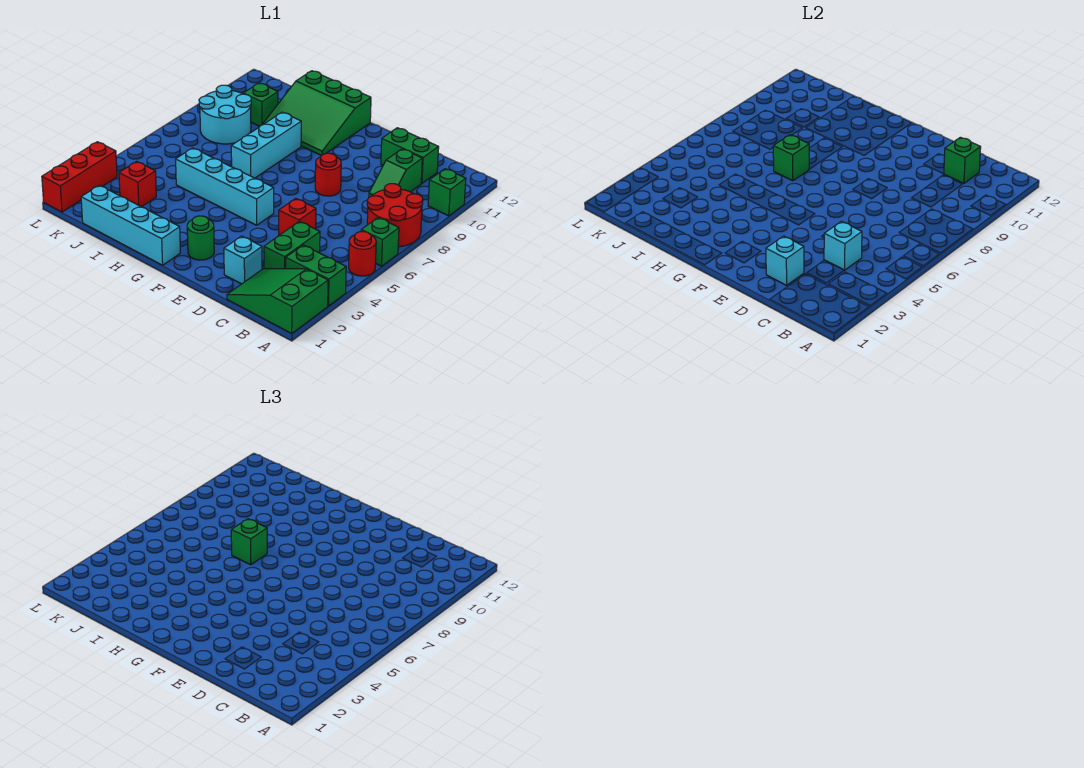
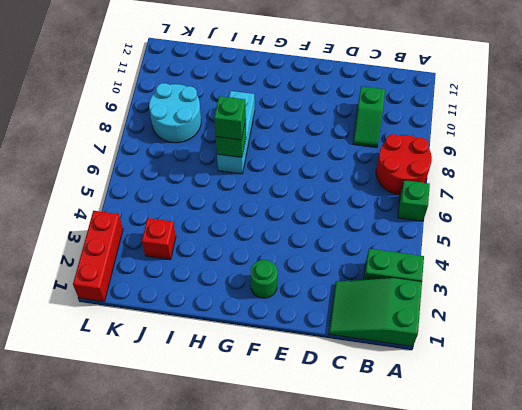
none -> red round brick A5 level 1
none -> green brick A10 level 1
none -> green brick C3:C4 level 1

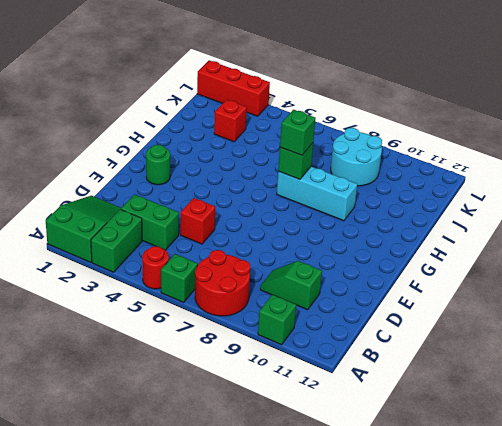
none -> green brick C11:D11 level 1
none -> cyan brick D2 level 1
none -> red round brick E8 level 1

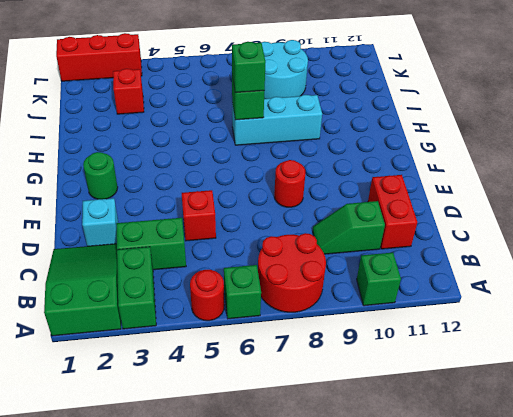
red brick C11:D11 level 1 -> green brick C11:D11 level 1
none -> cyan brick F5:I5 level 1
none -> cyan brick G1:J1 level 1
none -> green slope G10:I12 level 1 top 12

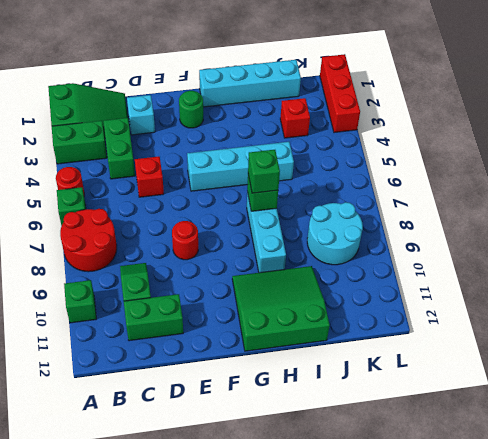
none -> green brick J10 level 1
none -> cyan brick C4 level 2
none -> green brick C11 level 2

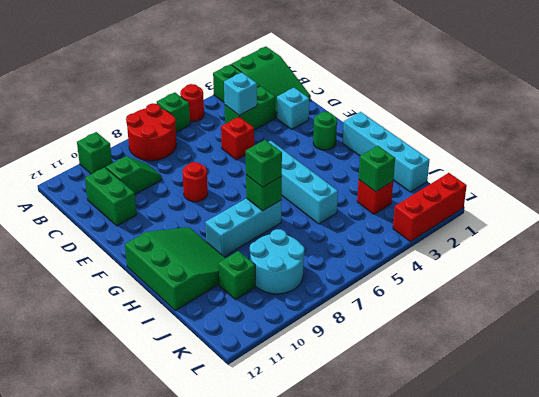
green brick J3 level 2 -> green brick C11 level 2
none -> cyan brick D2 level 2

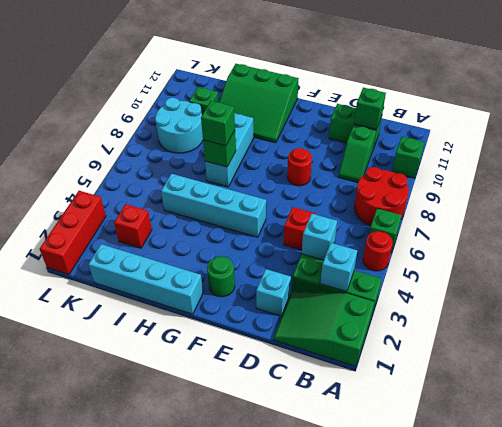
cyan brick B3 level 2 -> cyan brick D2 level 2

